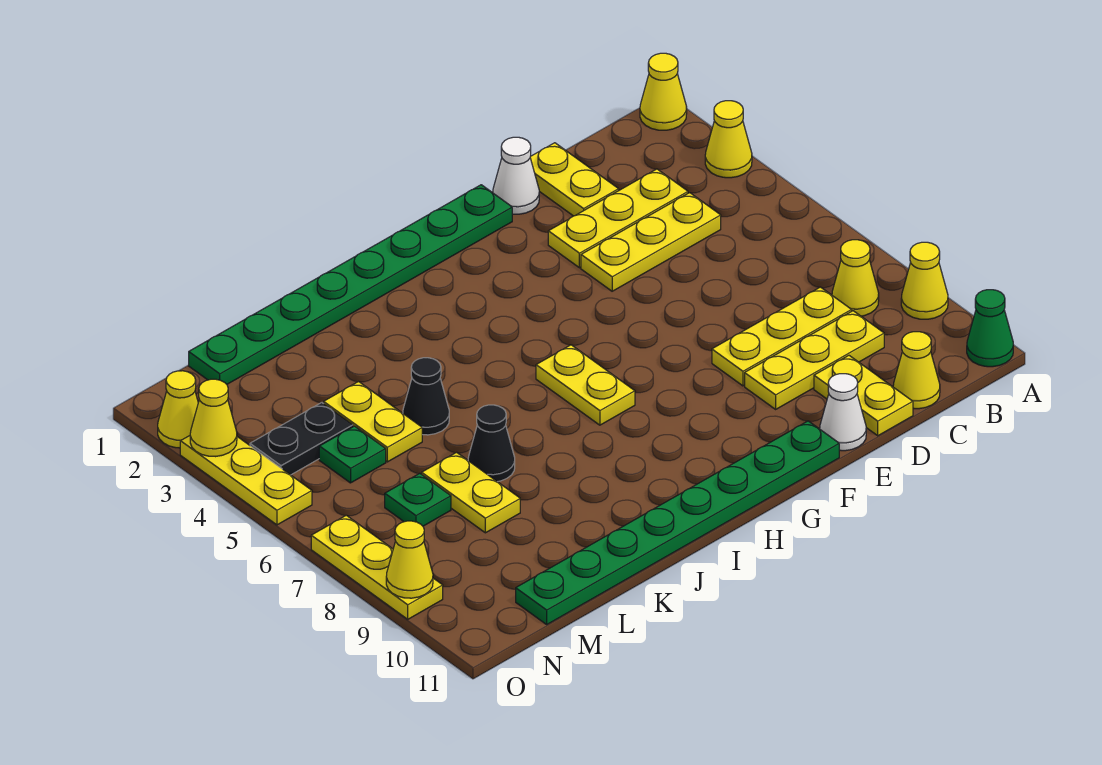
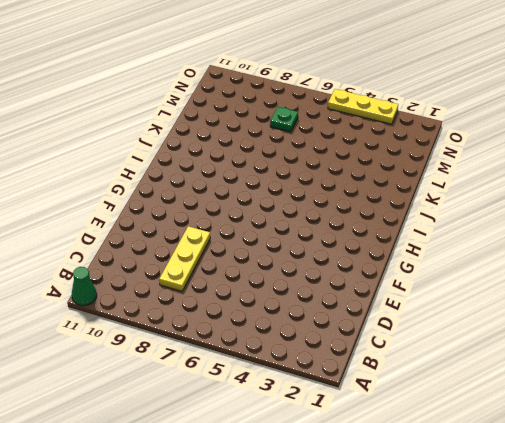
none -> yellow cone A1 level 1
none -> yellow cone A3 level 1
none -> yellow cone A9 level 1

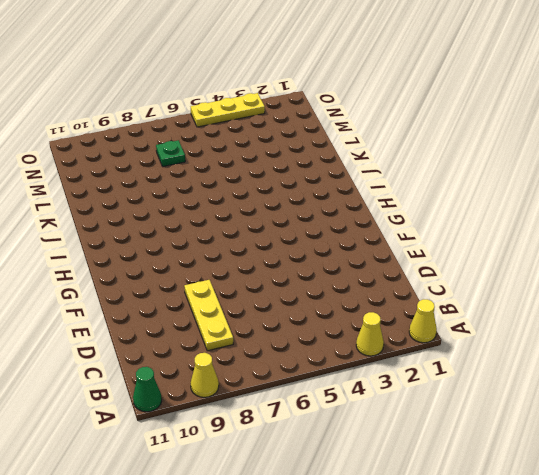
none -> yellow cone B8 level 1
none -> yellow plate C3:E3 level 1
none -> yellow plate C4:E4 level 1

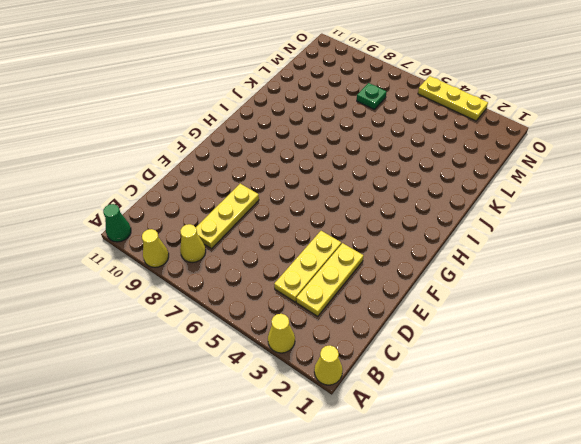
none -> yellow plate C9:E9 level 1
none -> yellow cone C11 level 1
none -> yellow plate D1:D2 level 1

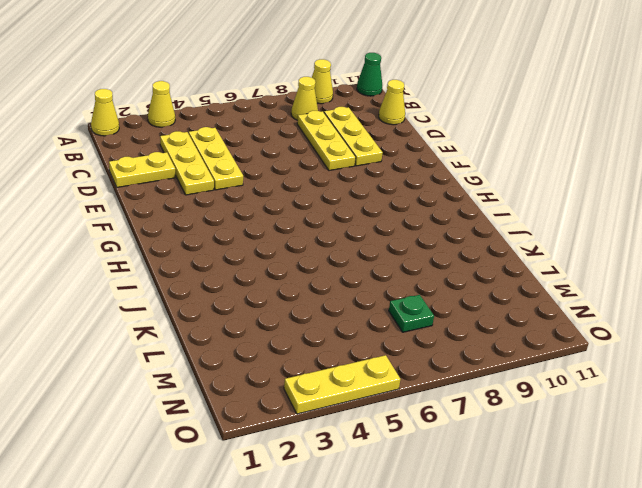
none -> yellow plate D10:D11 level 1
none -> white cone E1 level 1
none -> white cone E11 level 1

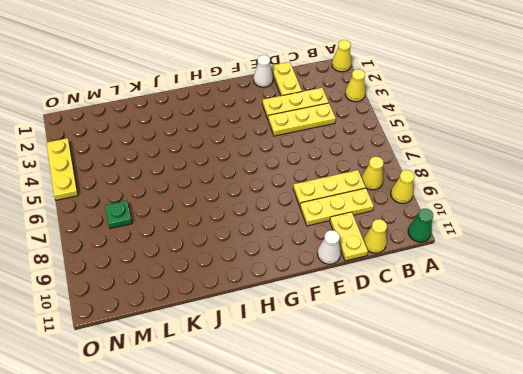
none -> green plate F1:M1 level 1
none -> green plate F11:M11 level 1
none -> yellow plate H6:H7 level 1

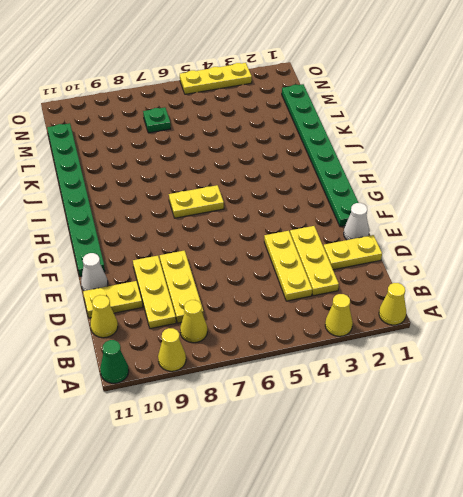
none -> black cone K5 level 1
none -> black cone K7 level 1
none -> yellow plate L4:L5 level 1

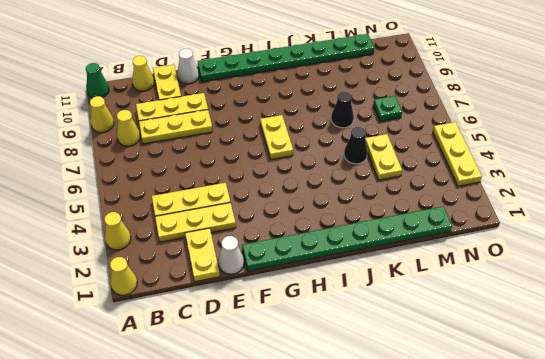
none -> yellow plate L7:L8 level 1
none -> black plate M4:N4 level 1
none -> green plate M5 level 1

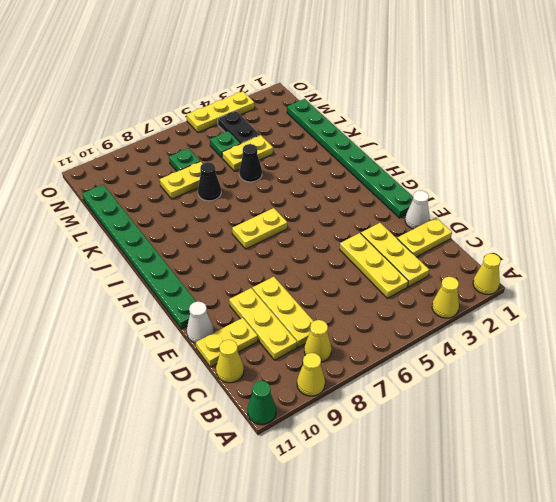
none -> yellow cone O2 level 1
none -> yellow plate O7:O9 level 1
none -> yellow cone O3 level 2

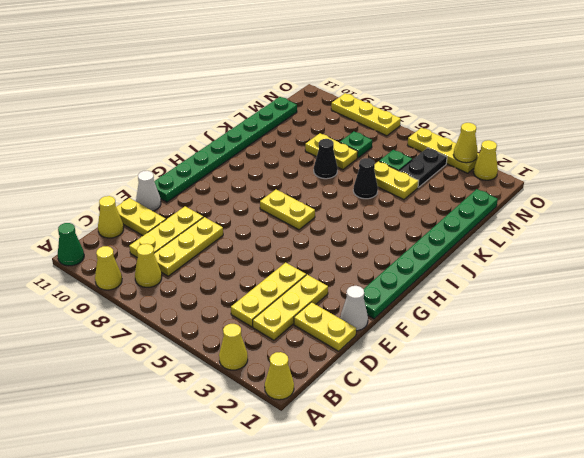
none -> yellow cone O9 level 2

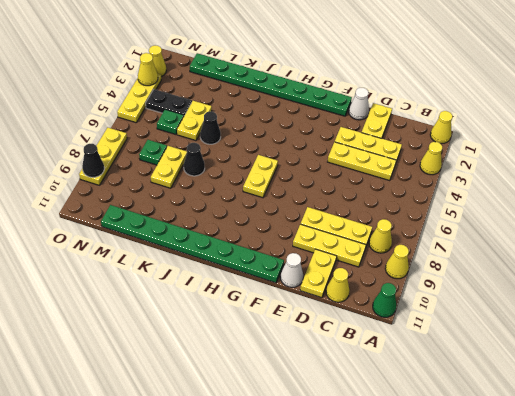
black cone O9 level 2 -> yellow cone O9 level 2

